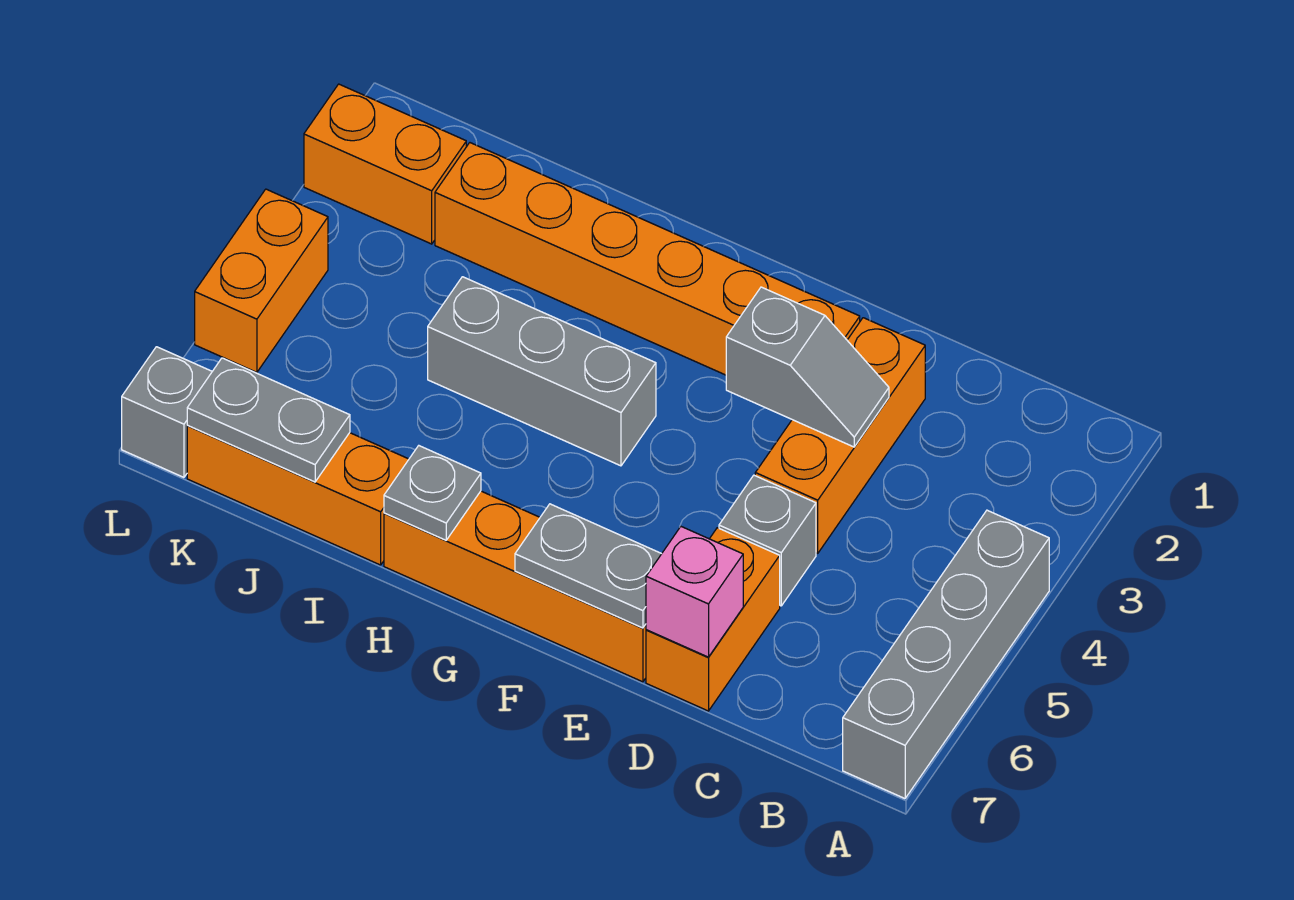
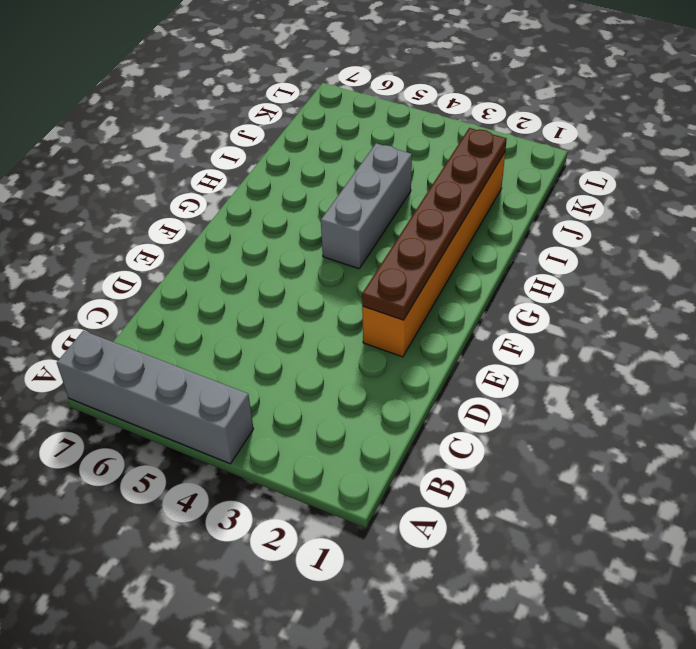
brown plate E2:J2 level 2 -> none
none -> orange brick D2:D4 level 1
none -> grey brick D5 level 1
none -> orange brick D6:D7 level 1

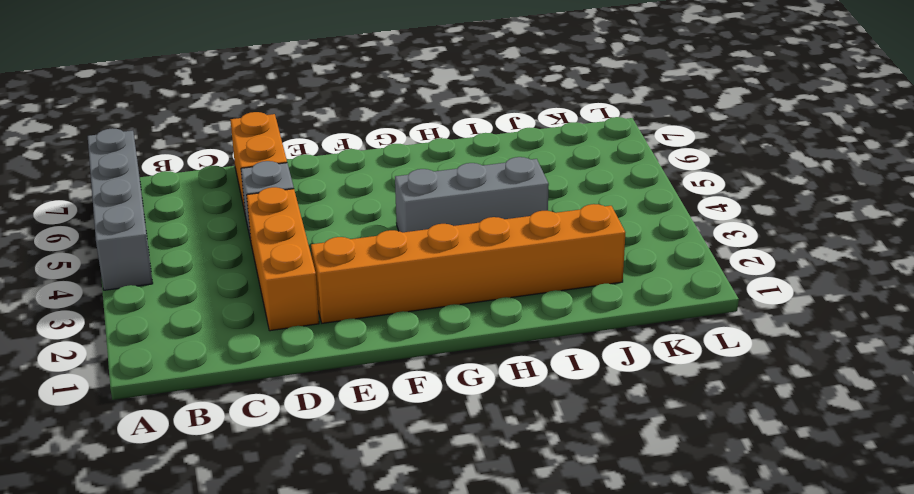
none -> orange brick E7:H7 level 1
none -> orange brick I7:K7 level 1
none -> orange brick K2:L2 level 1

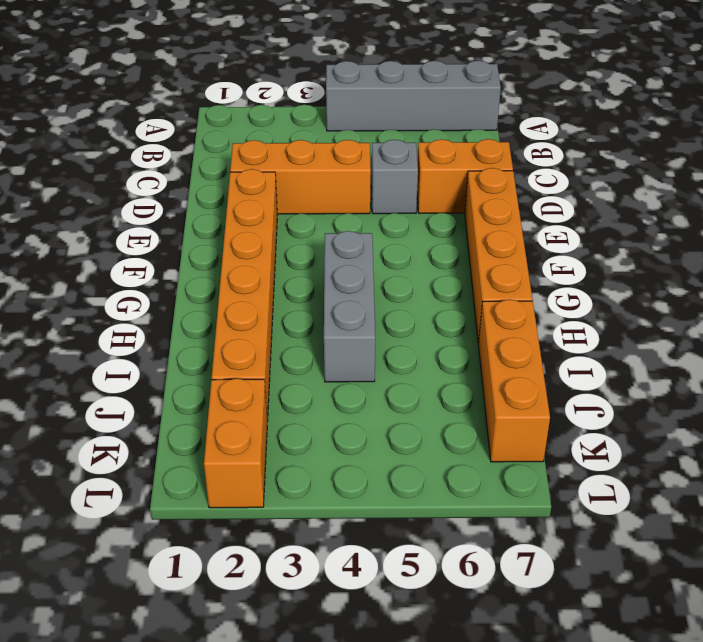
none -> orange brick L4:L5 level 1
none -> grey brick L7 level 1
none -> grey slope D3:E3 level 2 top E

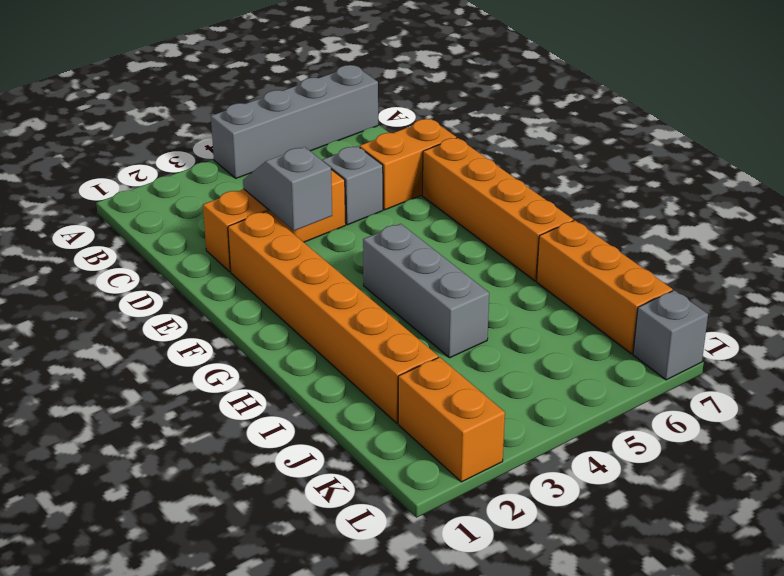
none -> orange brick L4:L5 level 1
none -> pink brick D7 level 2
none -> grey plate E7:F7 level 2

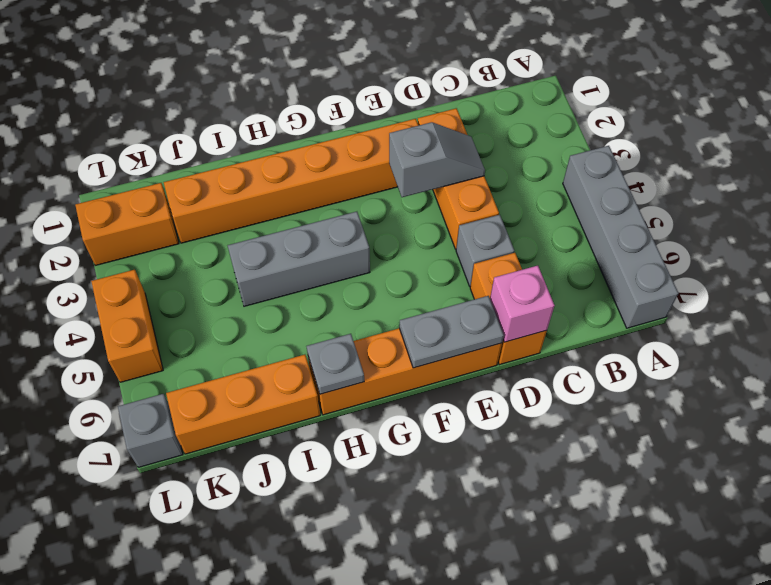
none -> grey plate J7:K7 level 2

